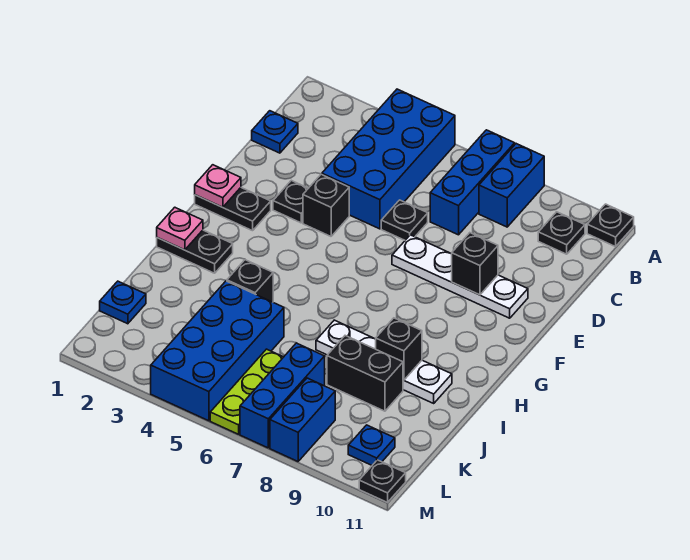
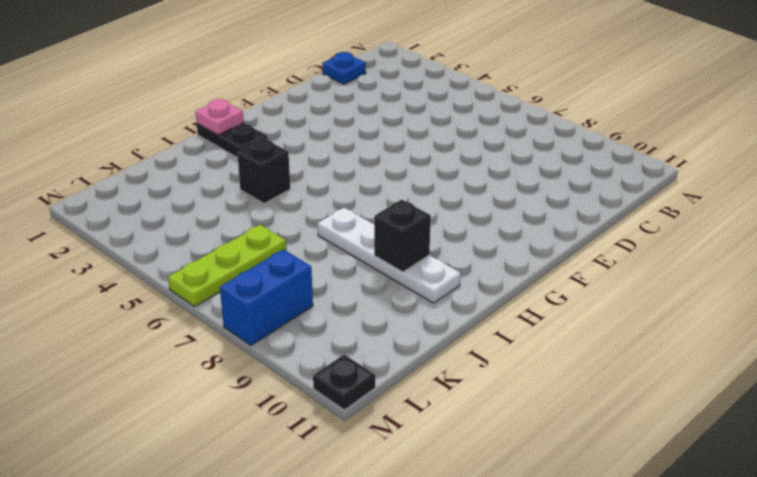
none -> blue brick A4:D5 level 1
none -> blue brick A7:C7 level 1
none -> blue brick A8:B8 level 1

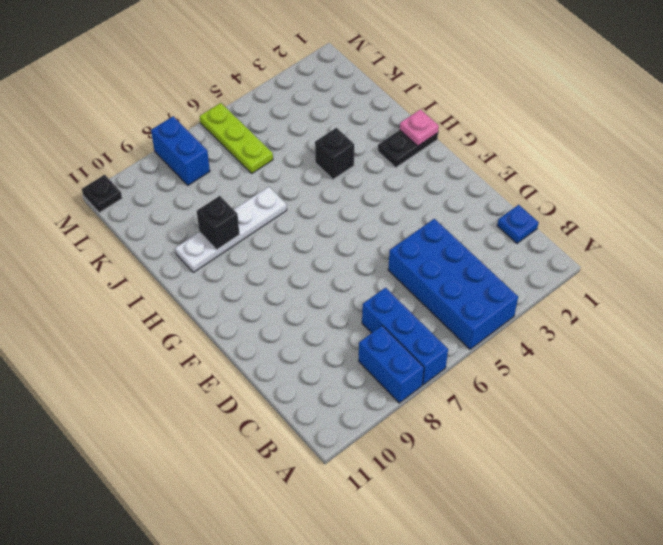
none -> black plate A11 level 1
none -> black plate B10 level 1
none -> black plate D6 level 1

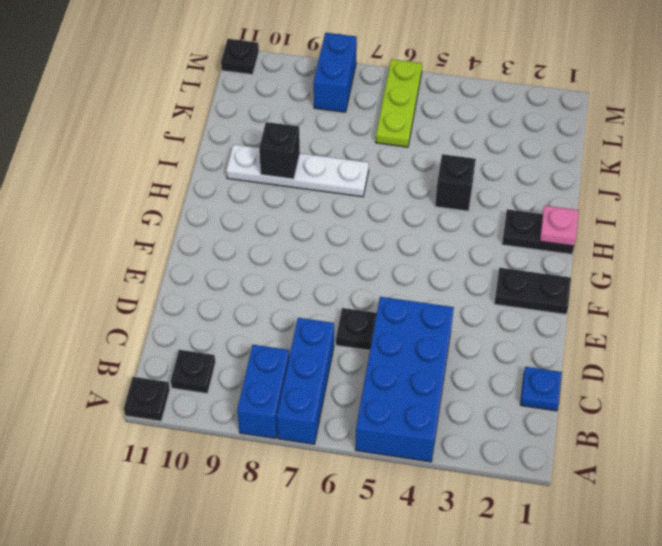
none -> black plate E3 level 1
none -> black brick E4 level 1
none -> white plate E7:E10 level 1

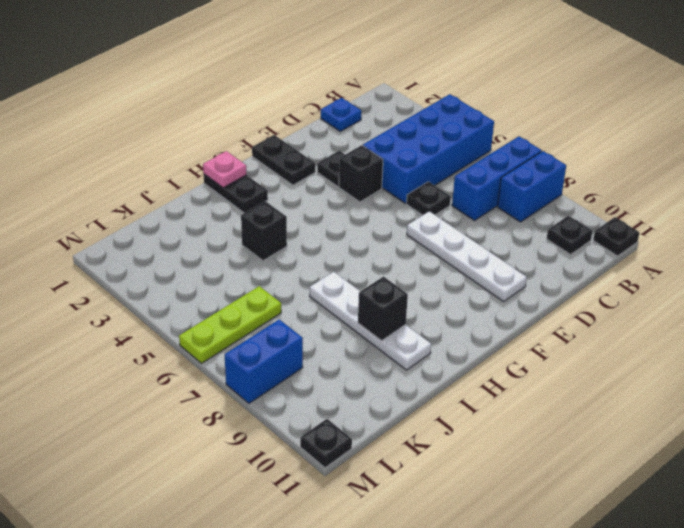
none -> blue brick J4:M5 level 1
none -> black brick J8:J9 level 1
none -> blue plate K1 level 1

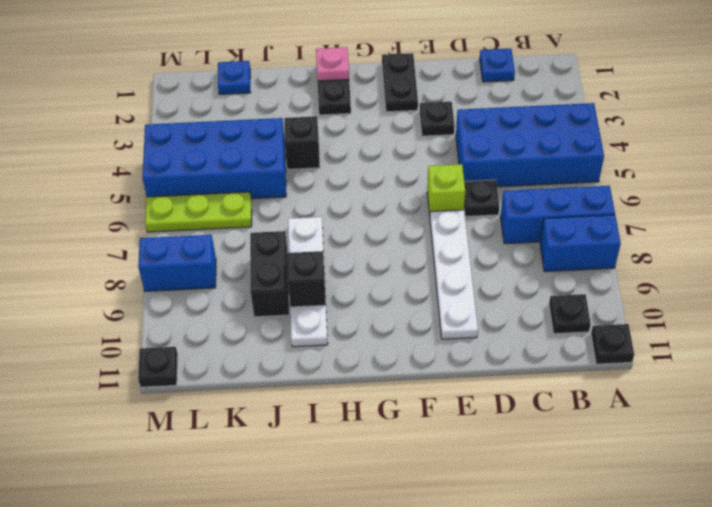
lime brick E6 level 1 -> none
none -> black brick E4 level 1
none -> blue brick K7:M7 level 1
none -> blue plate L10 level 1

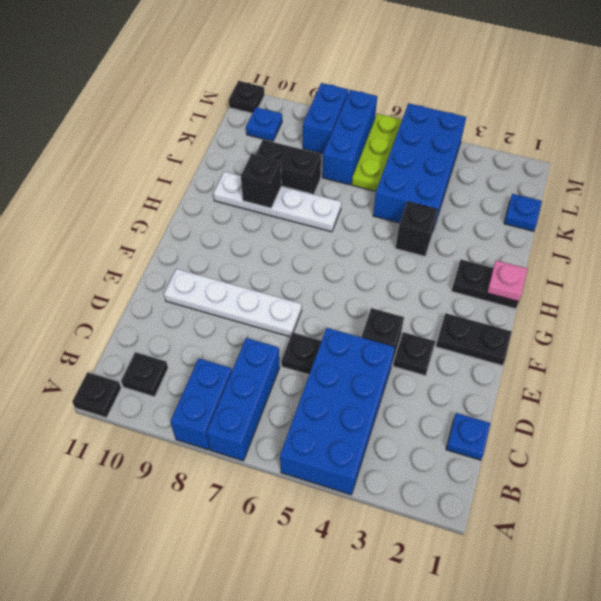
none -> black brick E9 level 2
none -> pink plate F1 level 2

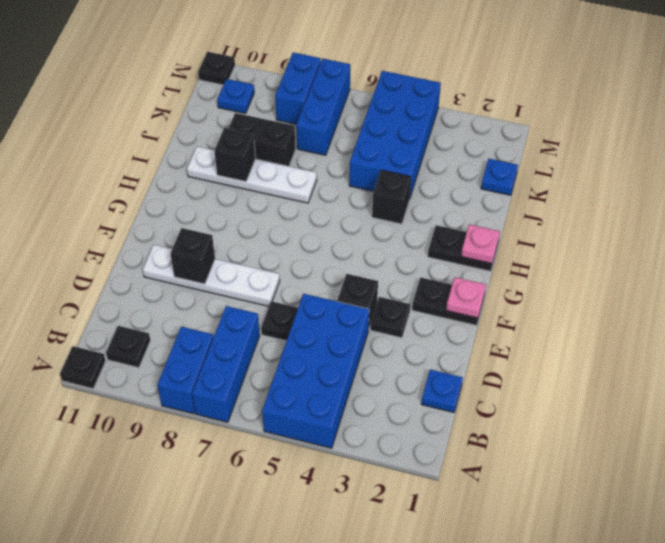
none -> lime plate K6:M6 level 1

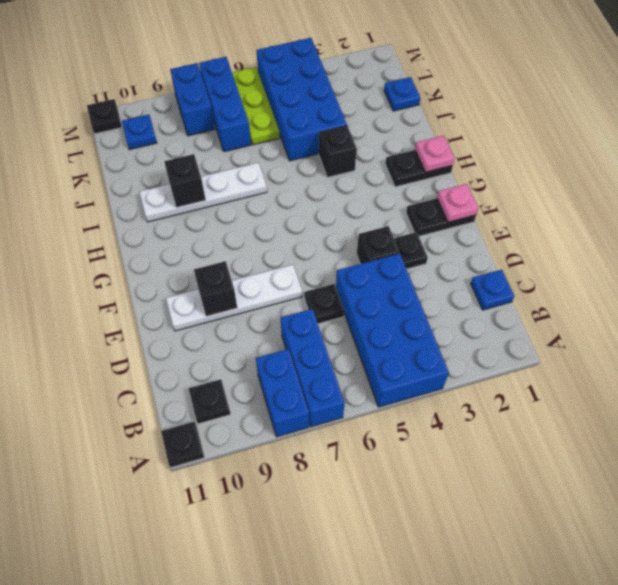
none -> black brick J8:J9 level 1

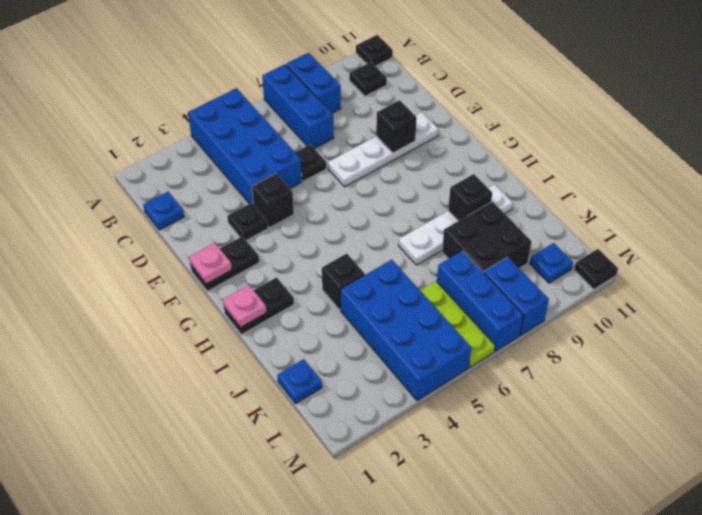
black brick J8:K9 level 1 -> black brick J8:J9 level 1

